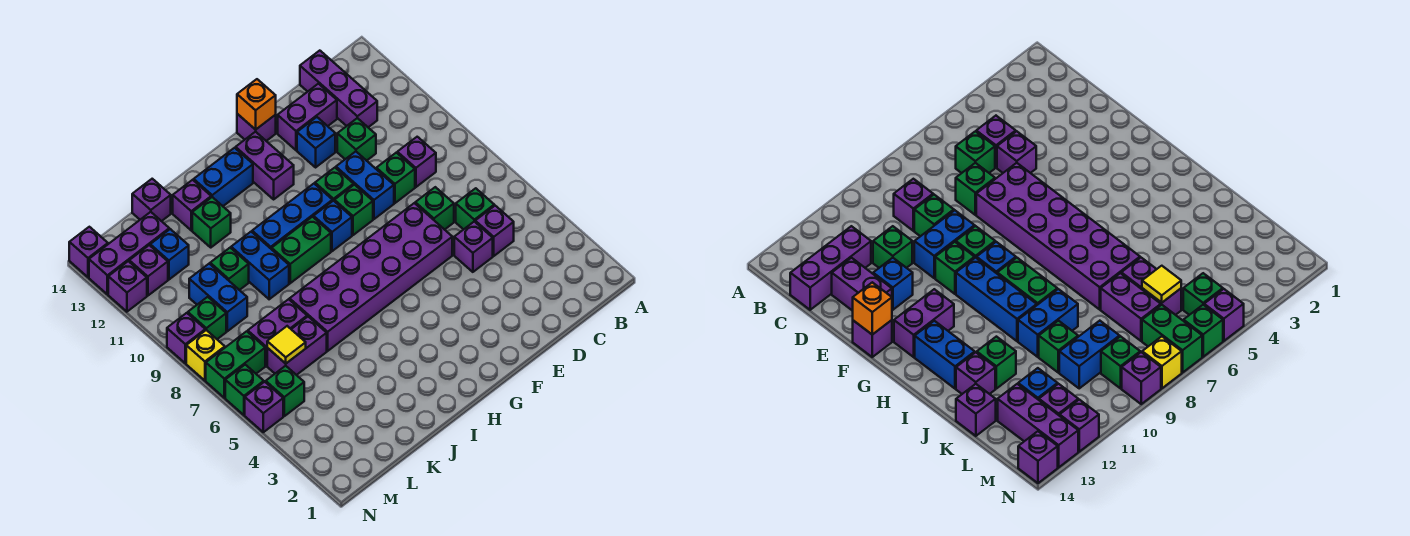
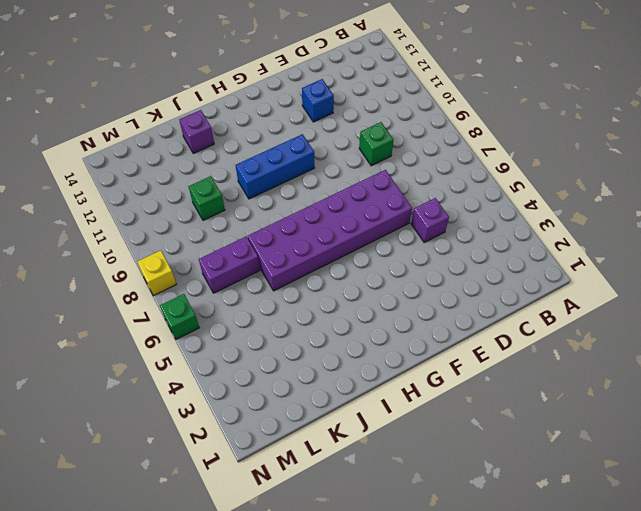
none -> purple brick C5 level 1
none -> green brick C6 level 1
none -> purple brick C9 level 1
none -> purple brick C12:C14 level 1

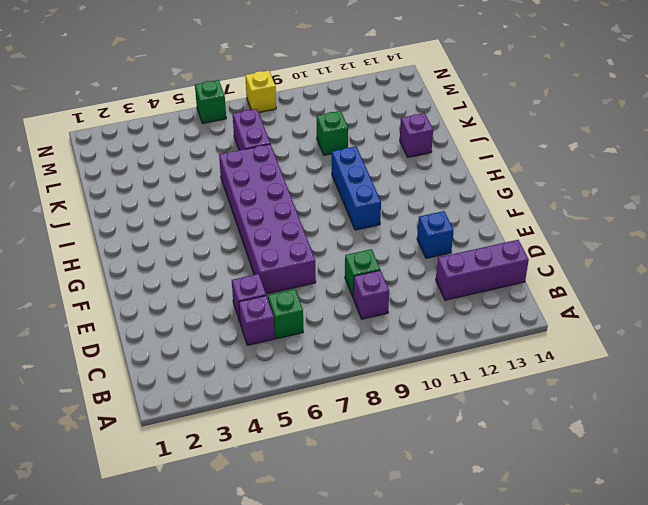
none -> green brick D7 level 1
none -> green brick D11 level 1
none -> purple brick D13:E13 level 1
none -> blue brick E9:E10 level 1

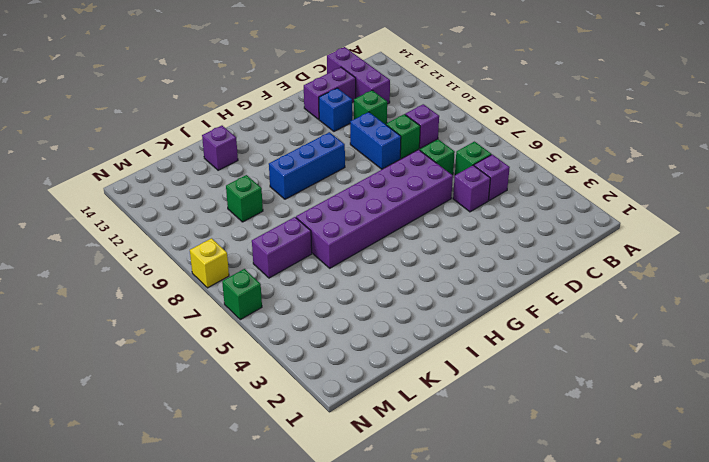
none -> green brick F9 level 1
none -> green brick F10 level 1
none -> purple brick F14 level 1
none -> blue brick G9 level 1

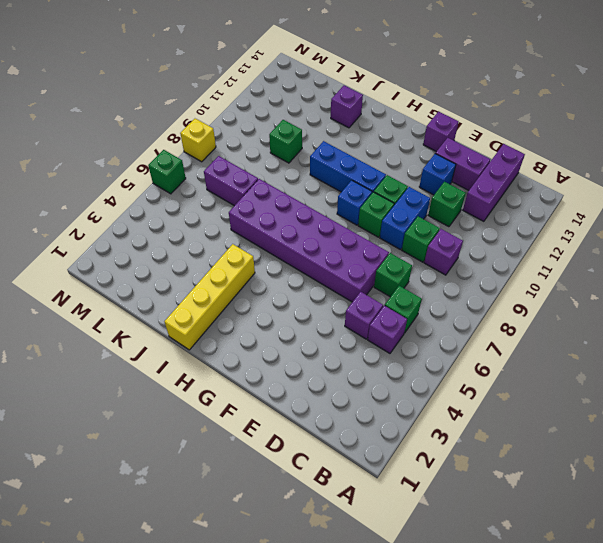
yellow brick I1:I4 level 1 -> none
none -> purple brick G12:G13 level 1
none -> green brick H9:I9 level 1
none -> blue brick H13:I13 level 1
none -> blue brick J9:J10 level 1

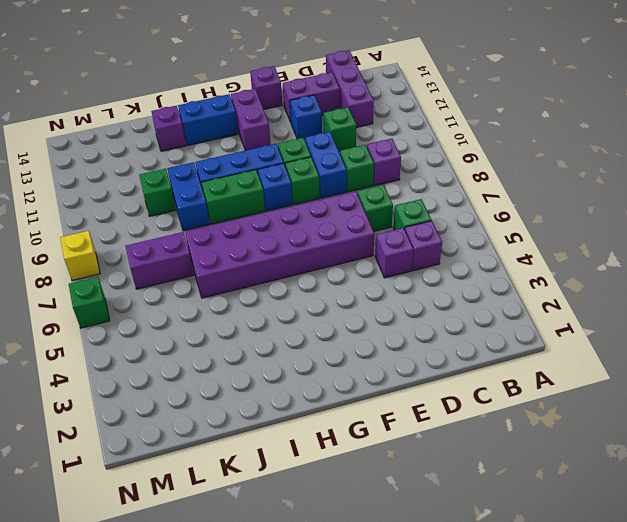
none -> green brick J12 level 1
none -> purple brick K6:L6 level 1
none -> purple brick K14 level 1
none -> blue brick L9:L10 level 1

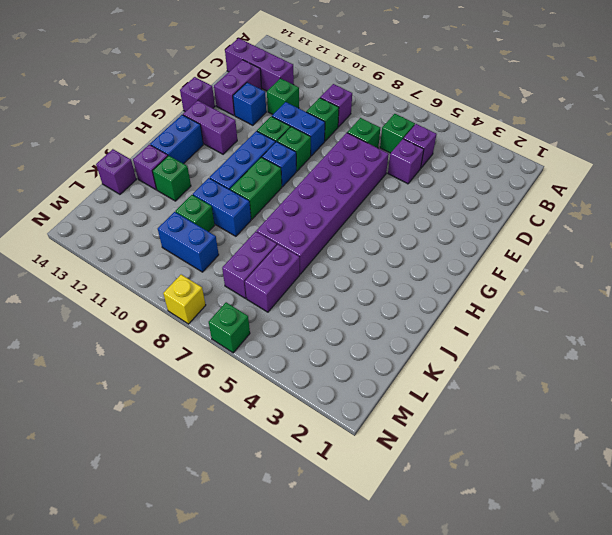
none -> blue brick L12 level 1
none -> purple brick L13:N13 level 1
none -> green brick M5 level 1
none -> green brick M7:N7 level 1

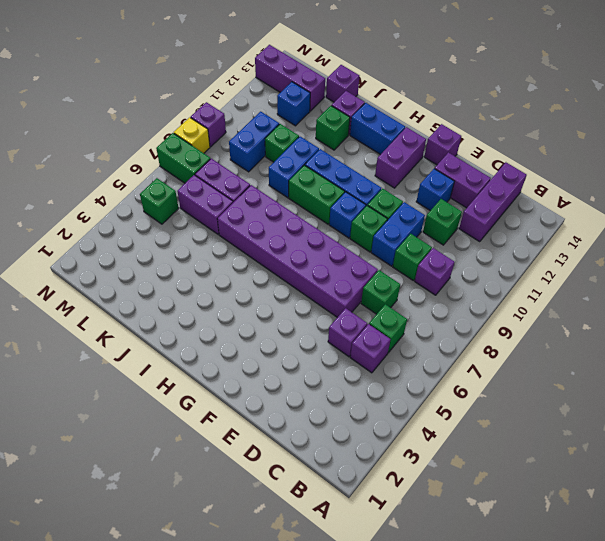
none -> green brick M9 level 1
none -> purple brick M12 level 1
none -> purple brick N5 level 1
none -> green brick N6 level 1

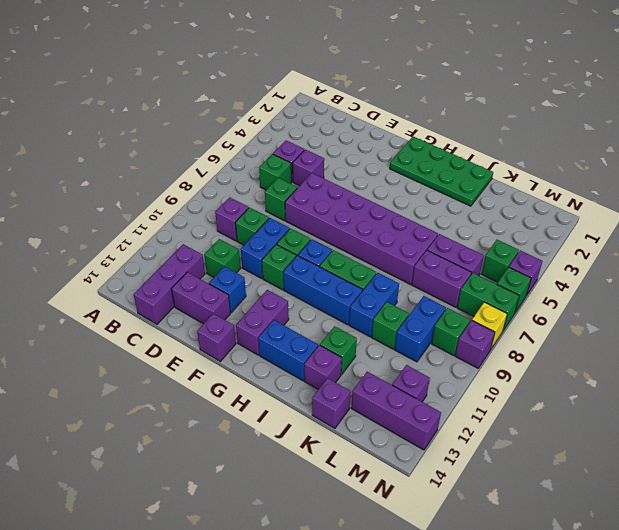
green plate G1:J2 level 1 -> none
none -> blue brick L12 level 1
none -> purple brick N12 level 1
none -> purple brick N14 level 1
none -> orange brick F14 level 2

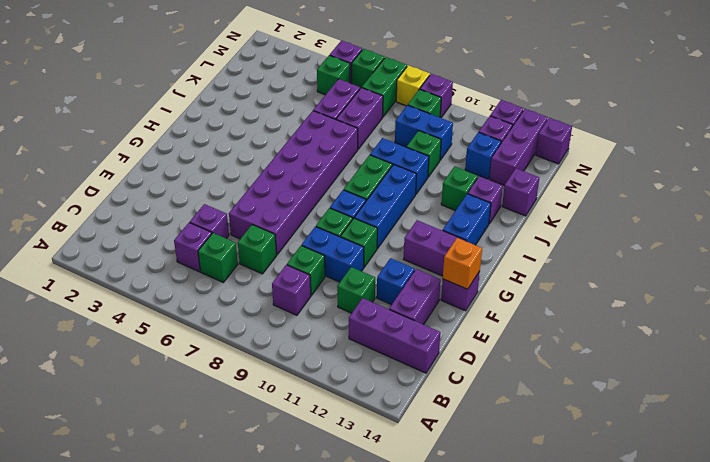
none -> yellow tile L6 level 2

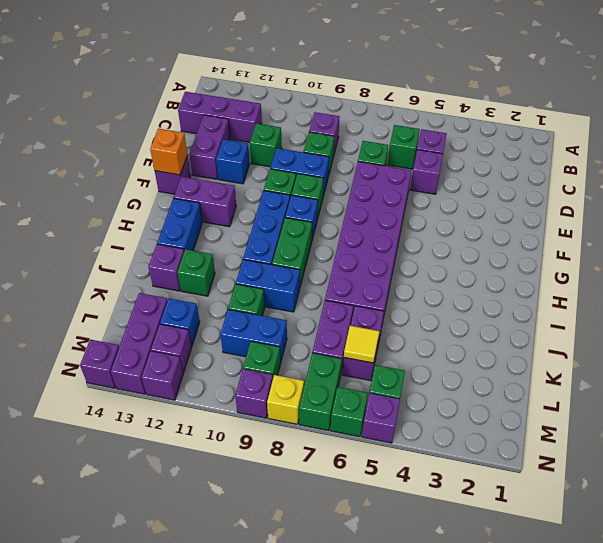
none -> purple brick K14 level 1

